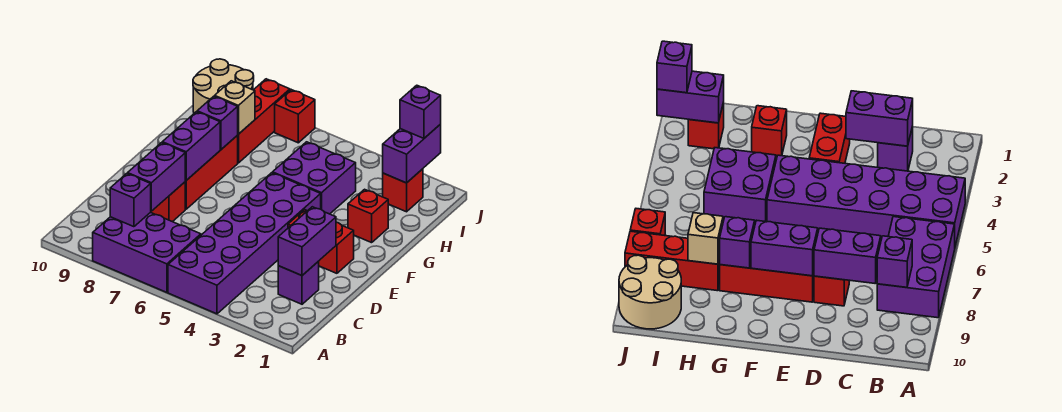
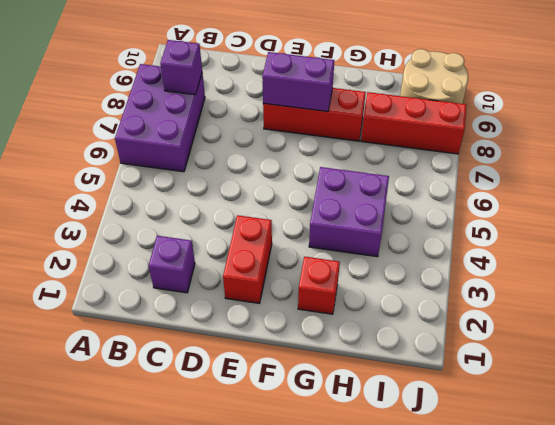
none -> purple brick A4:F5 level 1
none -> red brick D8 level 1
none -> red brick I2 level 1

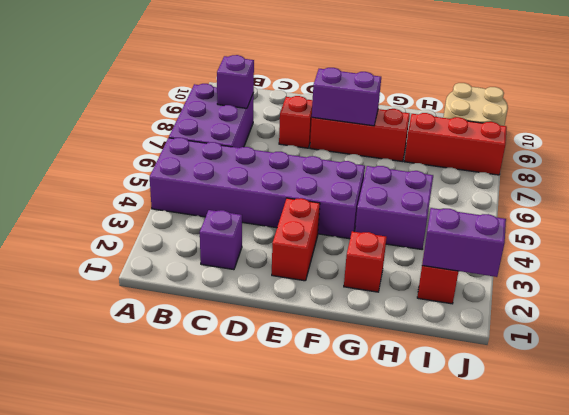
none -> red brick J7 level 1
none -> purple brick C2:D2 level 2
none -> purple brick C8:D8 level 2

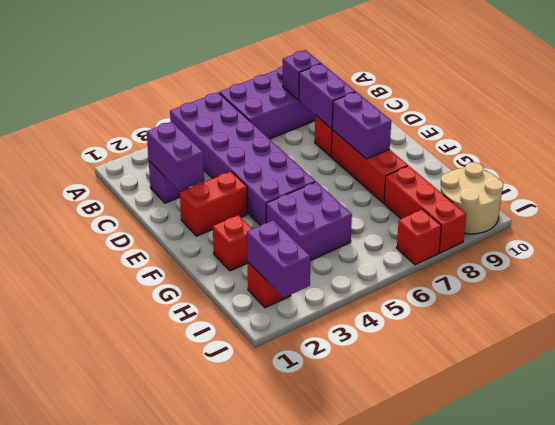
none -> purple brick G8 level 2
none -> tan brick H8 level 2
none -> purple brick J2 level 3

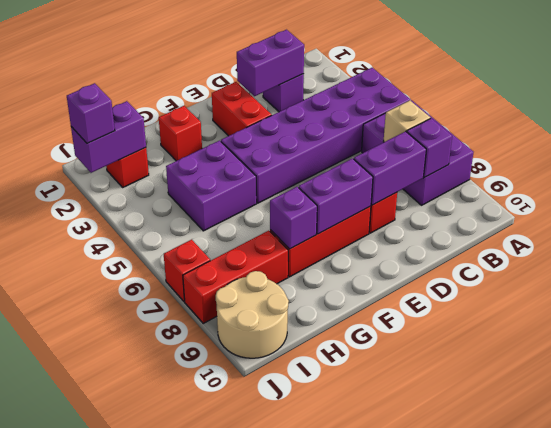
tan brick B7 level 2 -> tan brick H8 level 2

